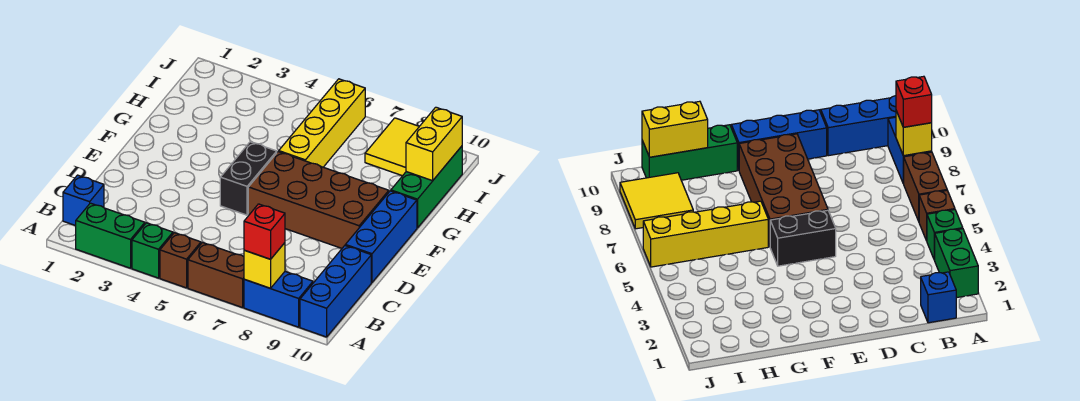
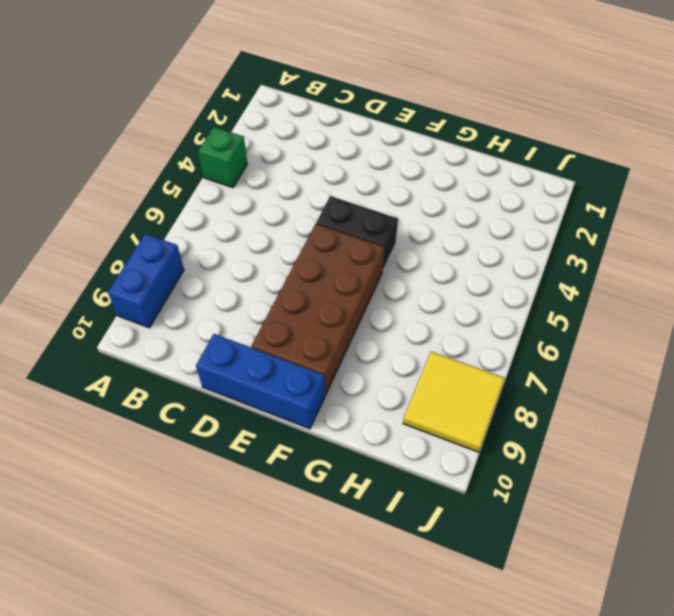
none -> green brick A2:A3 level 1
none -> brown brick A5 level 1
none -> brown brick A6:A7 level 1

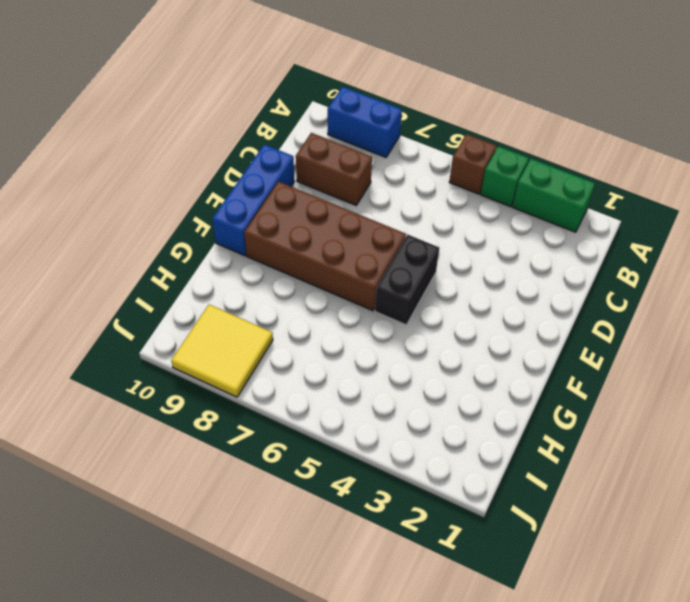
brown brick C8:C9 level 1 -> brown brick A6:A7 level 1
none -> blue brick A10:C10 level 1
none -> blue brick B1 level 1
none -> yellow brick G6:J6 level 1

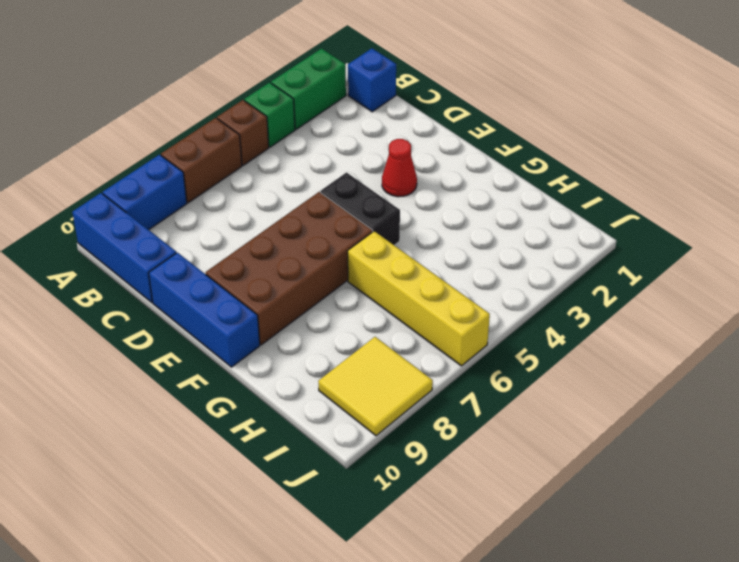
red cone E3 level 1 -> none
none -> green brick G10:I10 level 1
none -> yellow brick A8 level 2
none -> yellow brick H10:I10 level 2

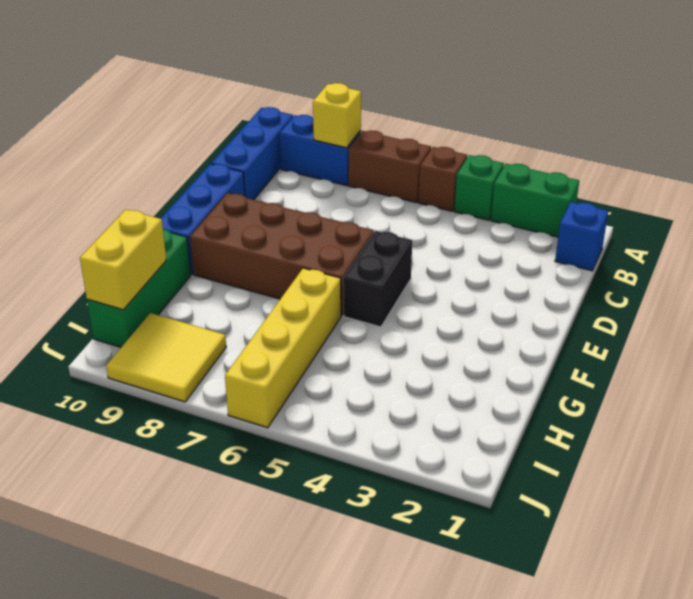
none -> red brick A8 level 3

